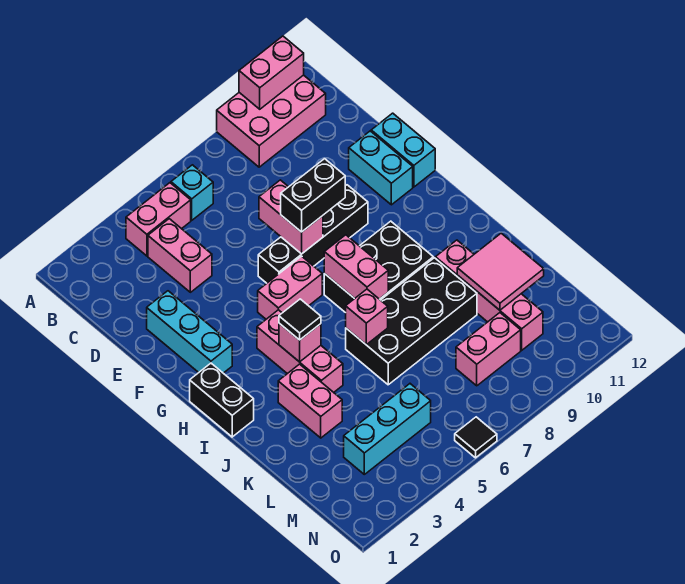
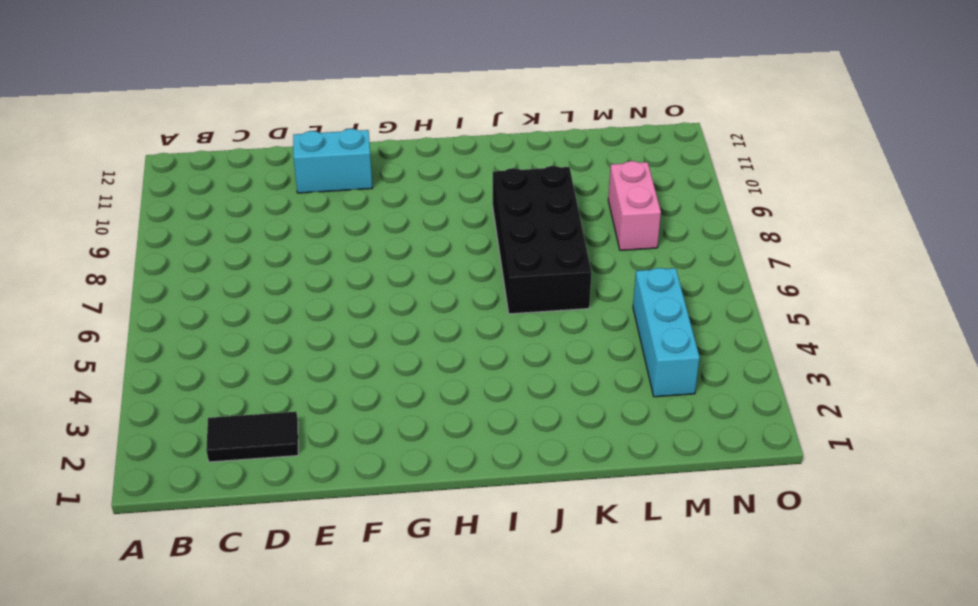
black tile C2:D2 level 1 -> none
none -> pink brick A9:B11 level 1
none -> pink brick B4:B5 level 1
none -> cyan brick B6 level 1

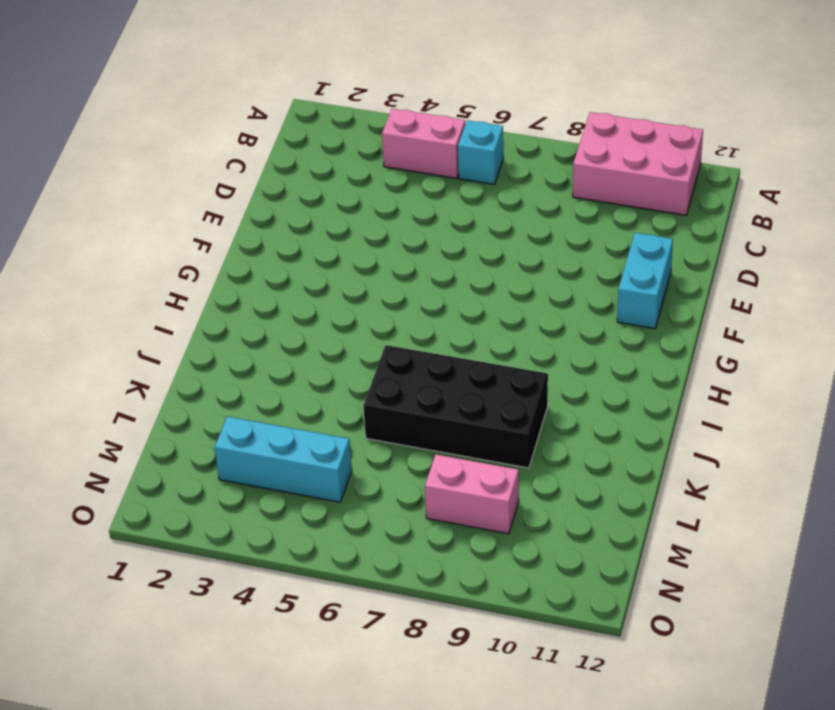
none -> pink brick C4:D4 level 1
none -> cyan brick E2:G2 level 1
none -> cyan brick E12:F12 level 1

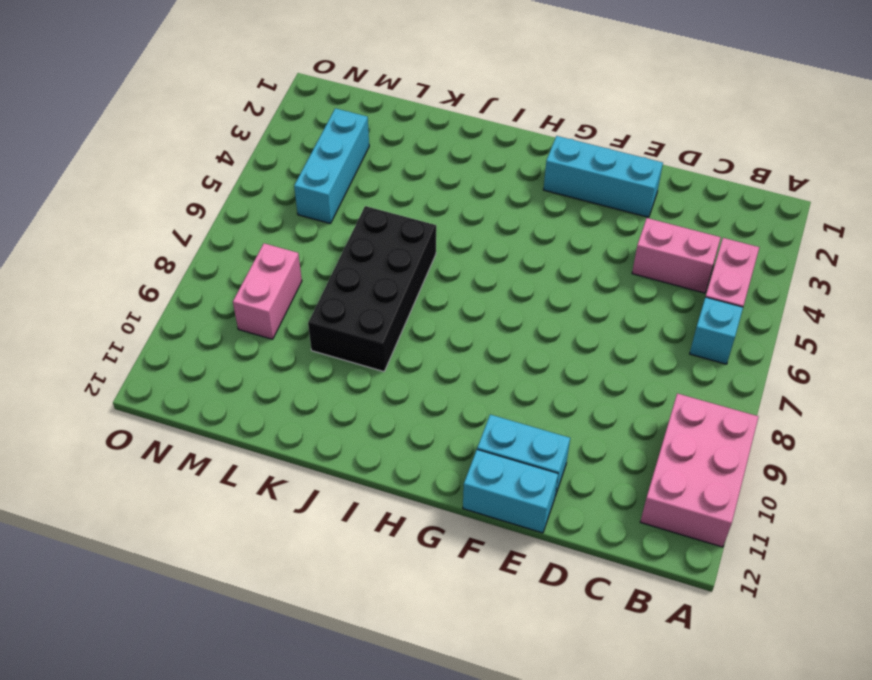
none -> black brick F6:F9 level 1
none -> pink brick G5:G6 level 1
none -> black brick H1:I1 level 1

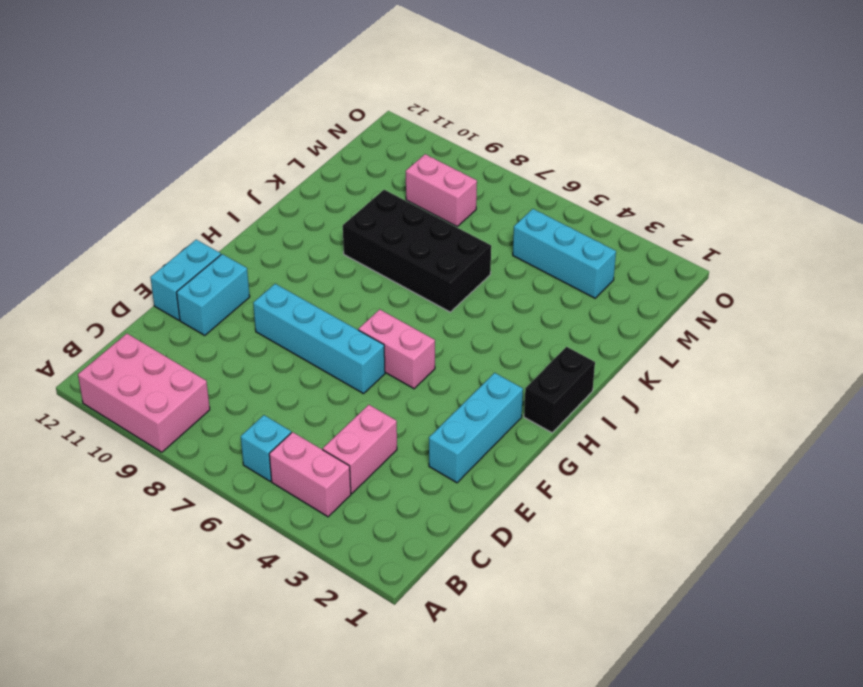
cyan brick F6:F9 level 1 -> black brick F6:F9 level 1
none -> pink brick H4:J4 level 1
none -> black brick H7:I9 level 1
none -> pink brick J3:K3 level 1

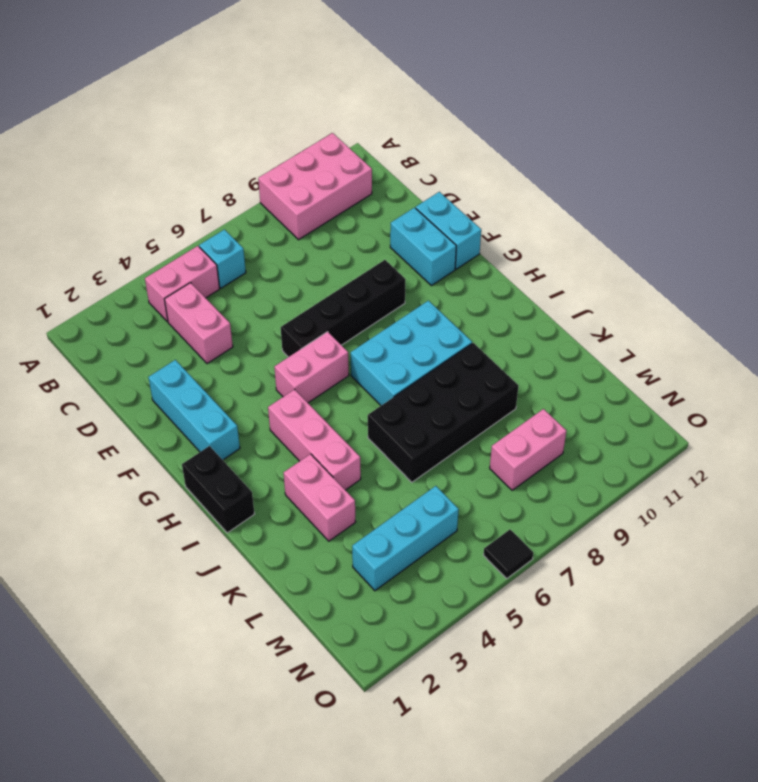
cyan brick H7:I9 level 1 -> black brick H7:I9 level 1
none -> pink brick J10:M10 level 1
none -> pink brick A10:A11 level 2
none -> pink brick E7:F7 level 2

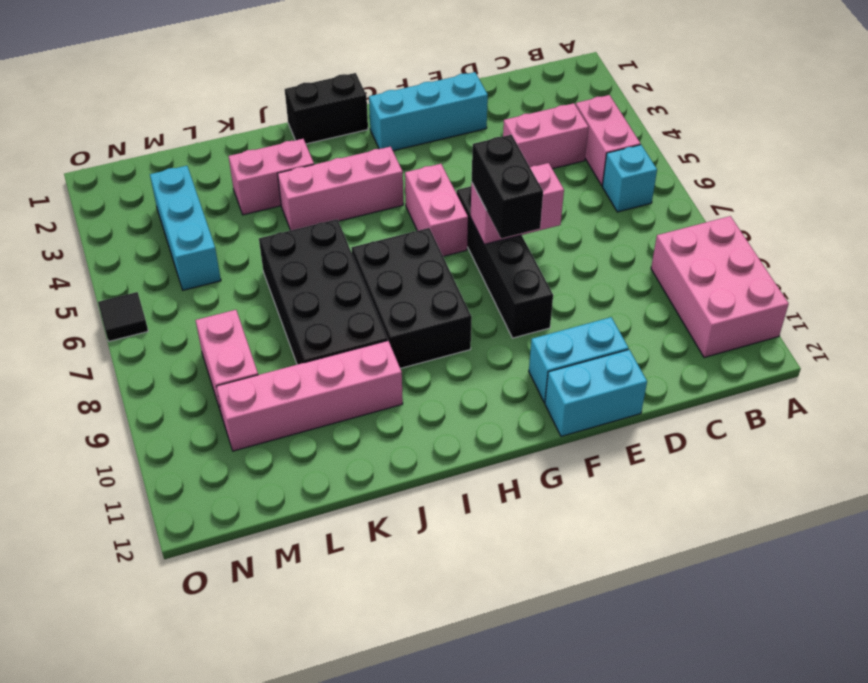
none -> pink brick A10:A11 level 2
none -> pink brick H7:I7 level 2
none -> pink brick I4 level 2

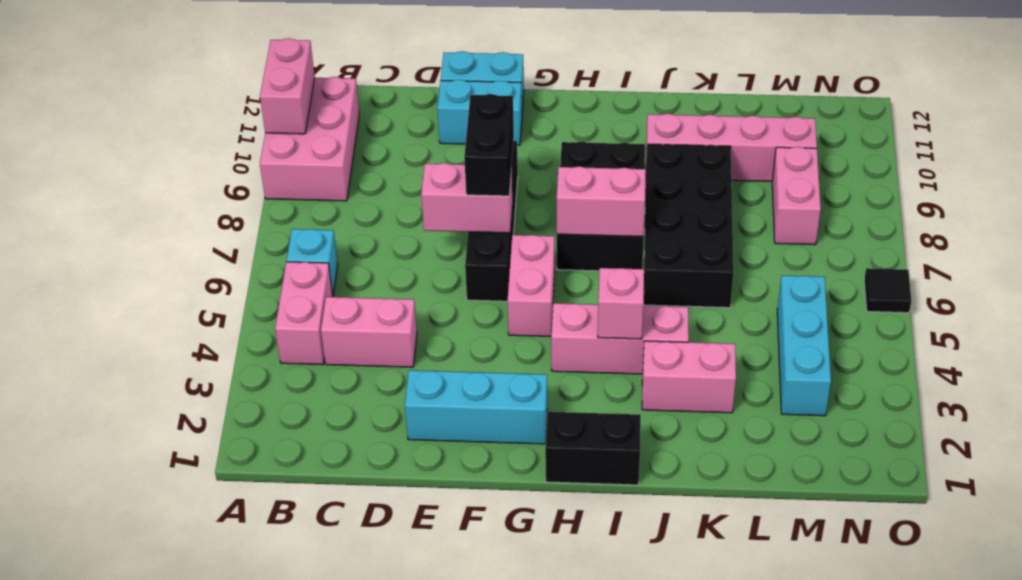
none -> pink brick J6 level 2
none -> pink tile K10:L11 level 2
none -> black tile I4 level 3

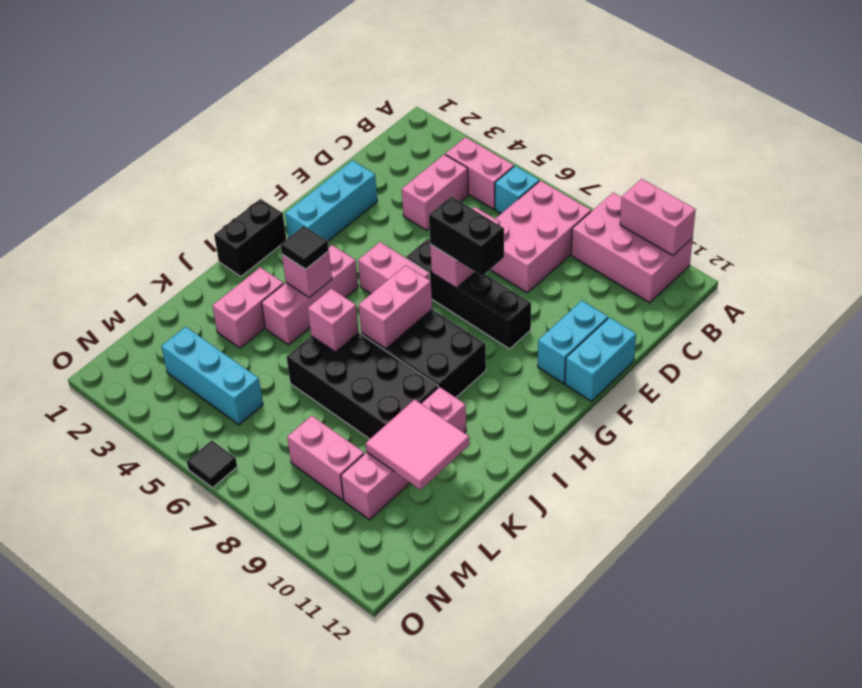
pink brick B7:D8 level 1 -> none

